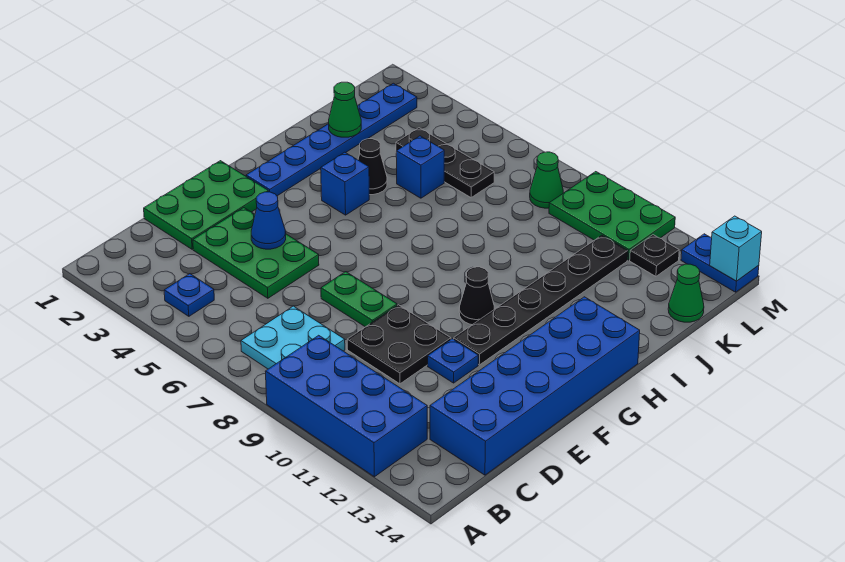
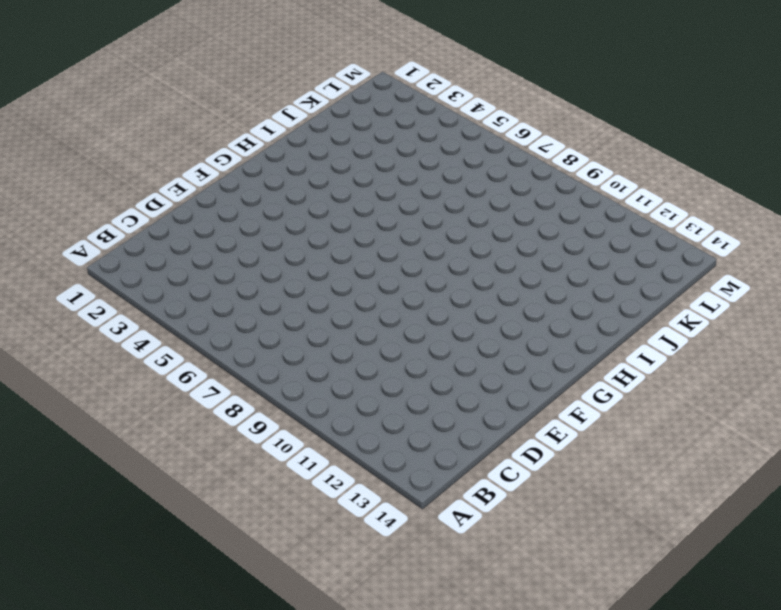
none -> blue brick A9:B12 level 1
none -> blue plate B4 level 1
none -> cyan plate B7:C8 level 1

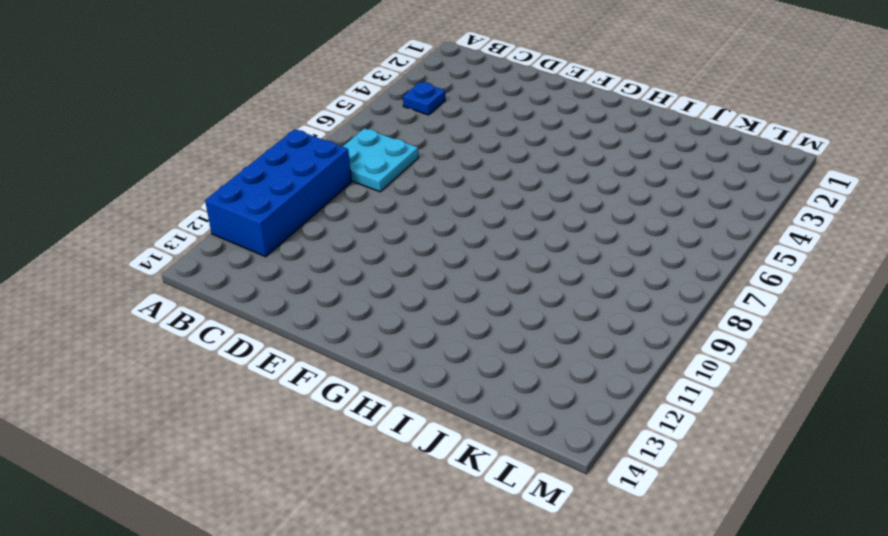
none -> blue brick C13:H14 level 1
none -> green plate D1:F2 level 1
none -> green plate D3:E5 level 1

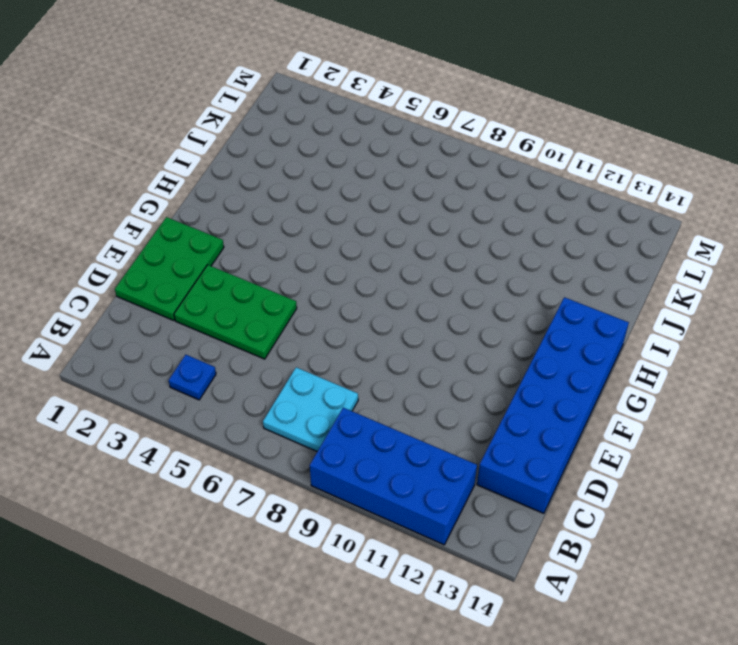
none -> black plate D9:E10 level 1
none -> green plate E7:E8 level 1
none -> blue plate E11 level 1

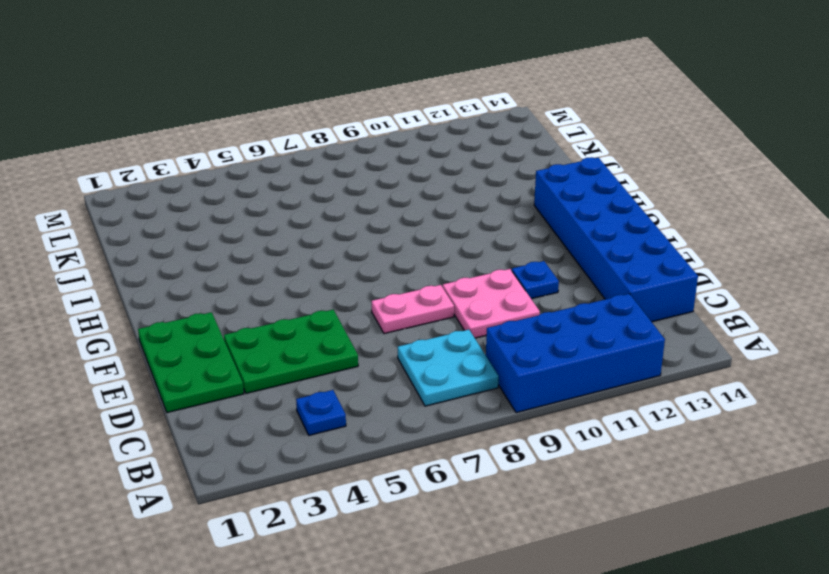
pink plate D9:E10 level 1 -> black plate D9:E10 level 1
pink plate E7:E8 level 1 -> green plate E7:E8 level 1
none -> black plate F11:K11 level 1
none -> blue plate G2:L2 level 1
none -> black cone G10 level 1

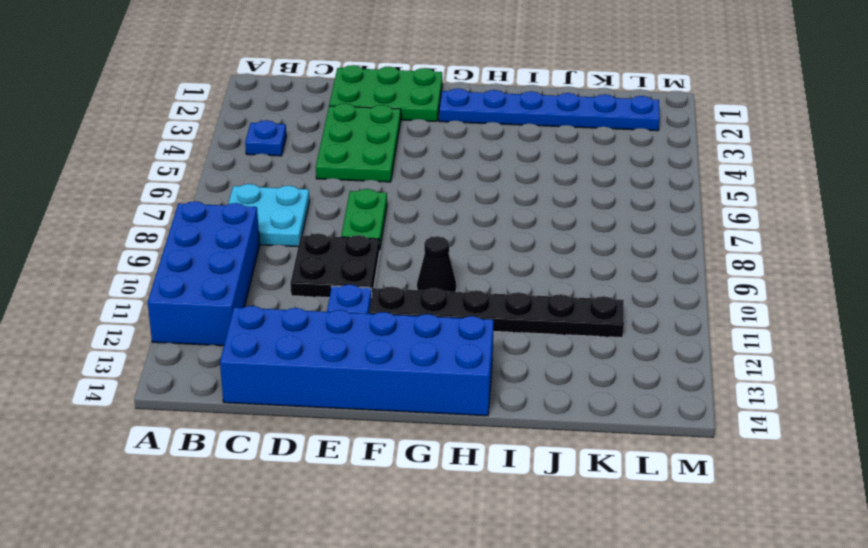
none -> blue brick H4 level 1
none -> black cone I4 level 1
none -> blue brick J5 level 1

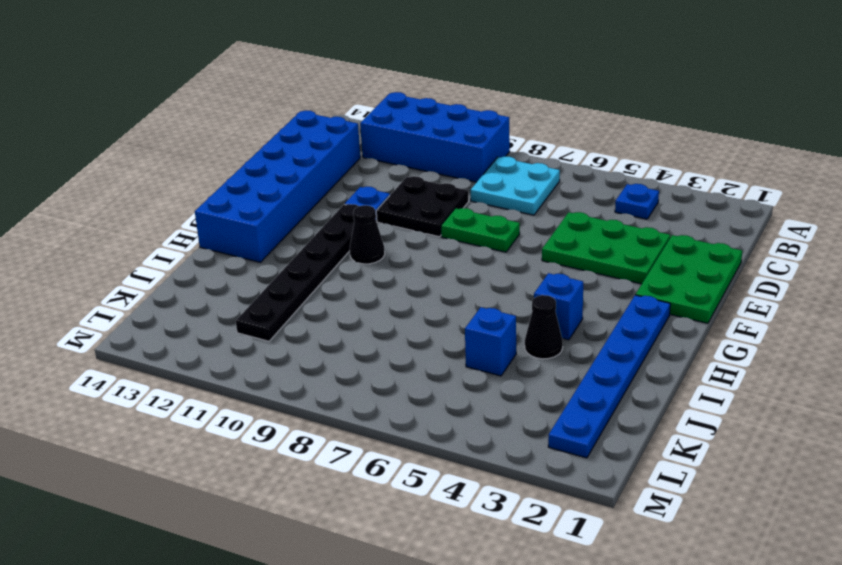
none -> black plate K4:K6 level 1
none -> green cone K14 level 1
none -> green cone L8 level 1

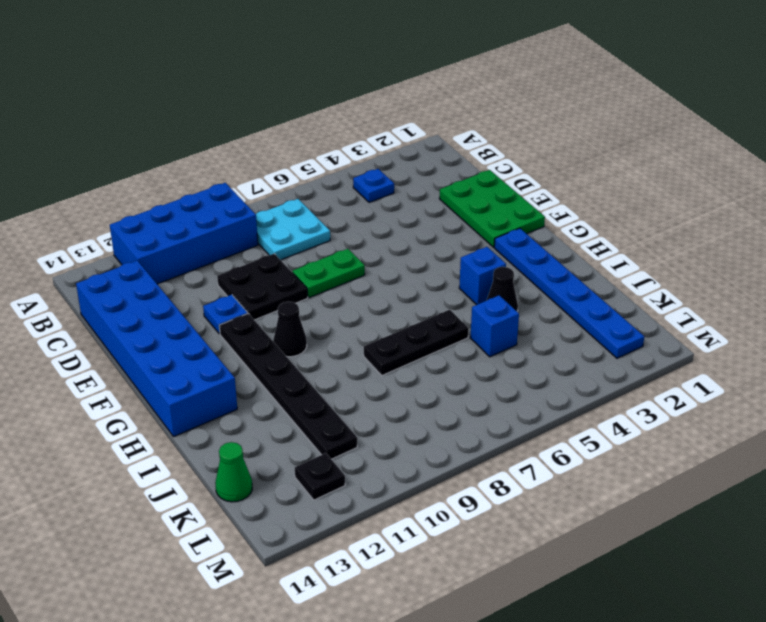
black plate I6:I8 level 1 -> black plate K4:K6 level 1
none -> green plate D3:E5 level 1
none -> green cone L8 level 1
none -> green plate L9:M11 level 1

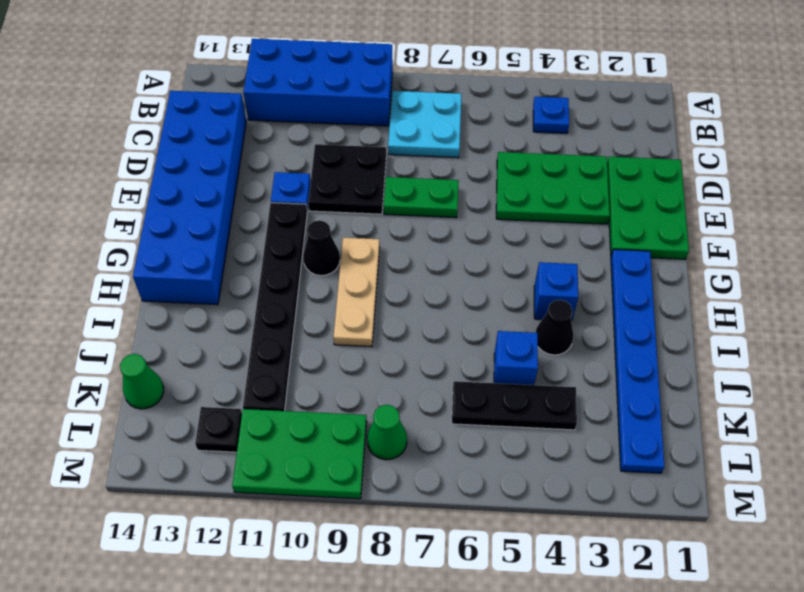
tan plate G9:I9 level 1 -> none
none -> blue plate M13:M14 level 1
none -> blue cone E4 level 2
none -> green cone J2 level 2

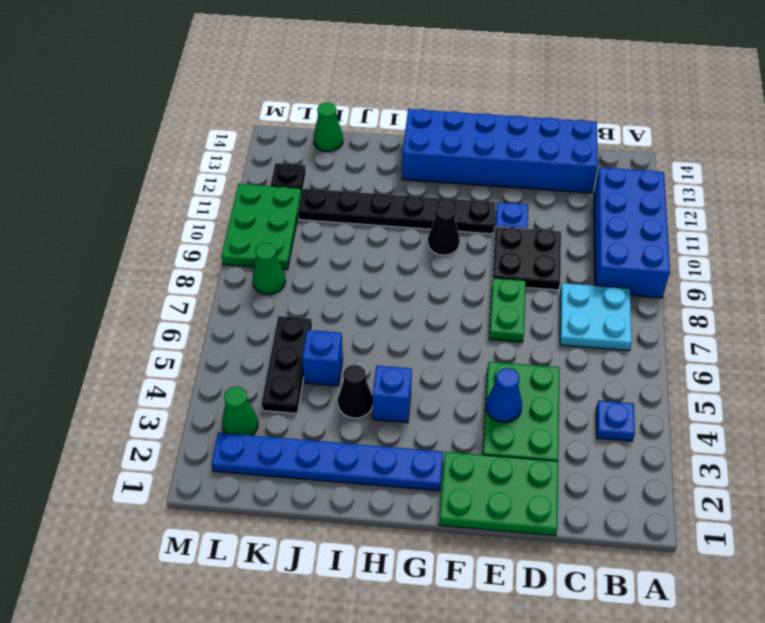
green cone L3 level 1 -> green cone J2 level 2
none -> blue plate M13:M14 level 1
none -> cyan brick M14 level 2

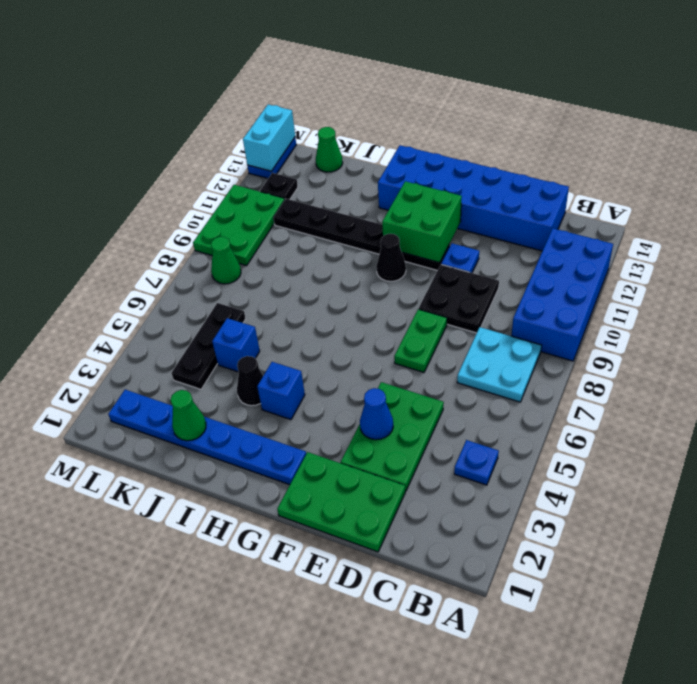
green brick F11:G12 level 2 -> none
cyan brick M13:M14 level 2 -> cyan brick M14 level 2

